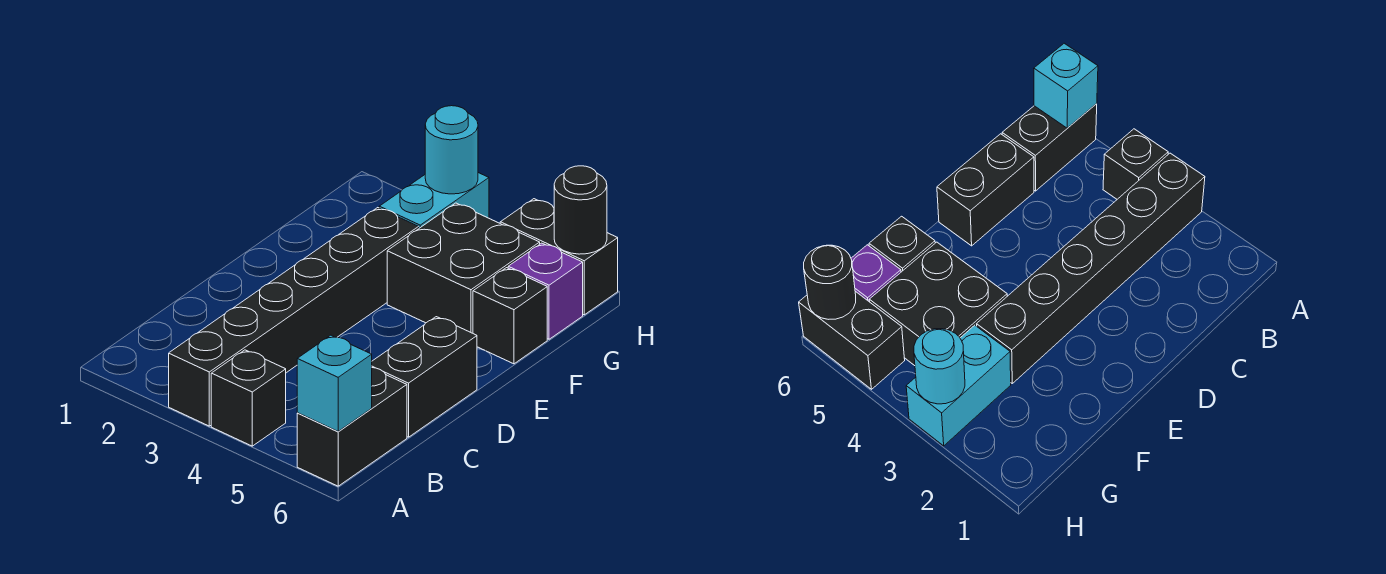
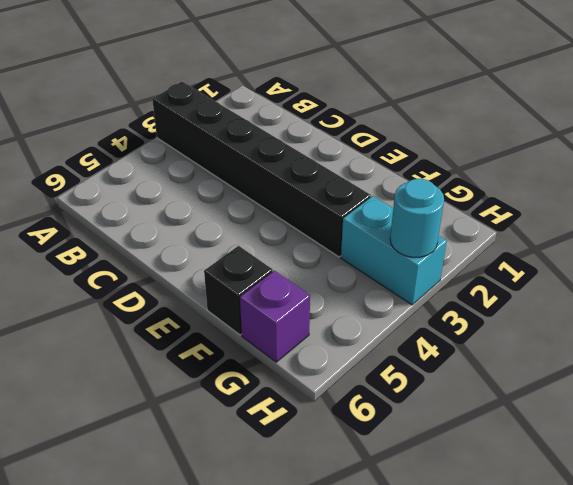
none -> black brick A4 level 1
none -> black brick A6:B6 level 1
none -> black brick C6:D6 level 1

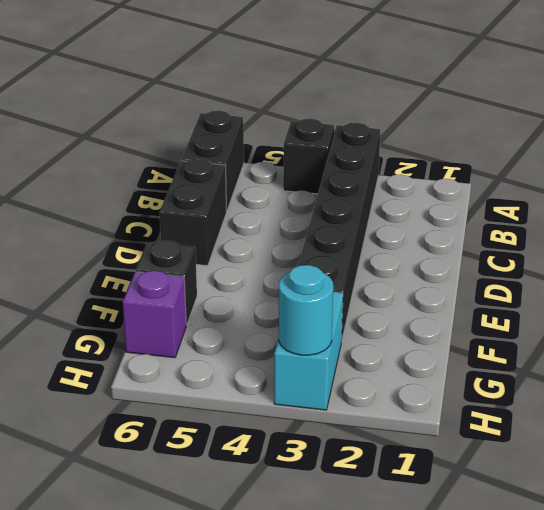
none -> black brick F4:G5 level 1
none -> black brick H5:H6 level 1
none -> cyan brick A6 level 2

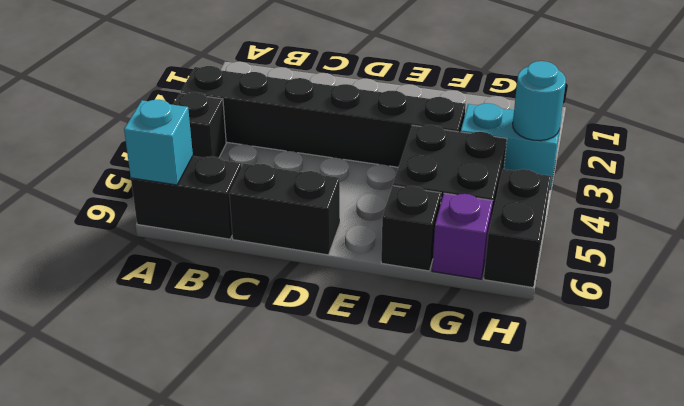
none -> black round brick H6 level 2

